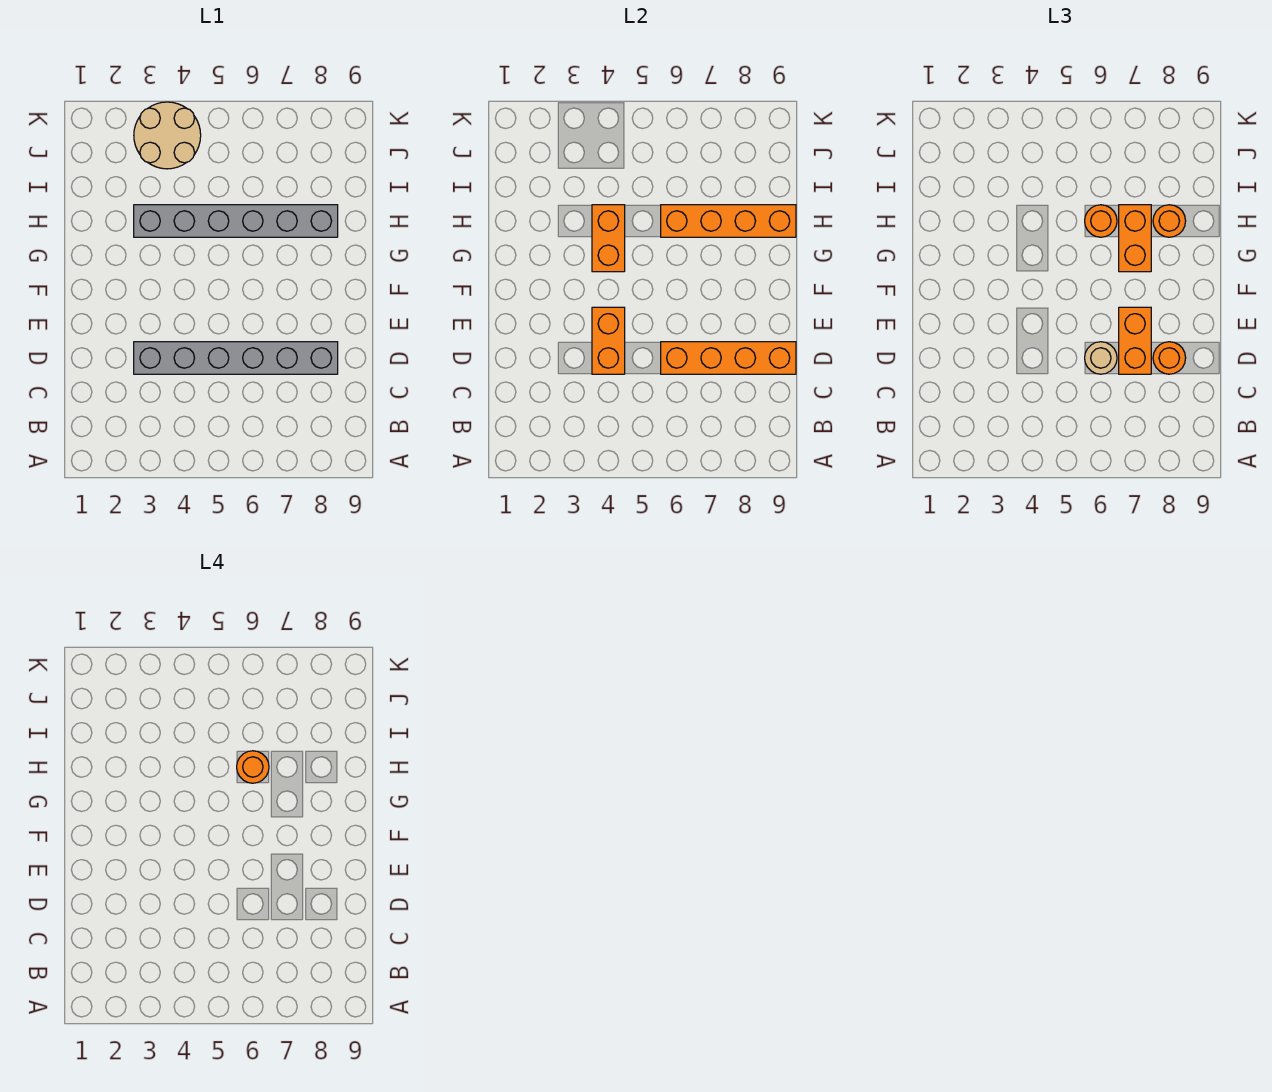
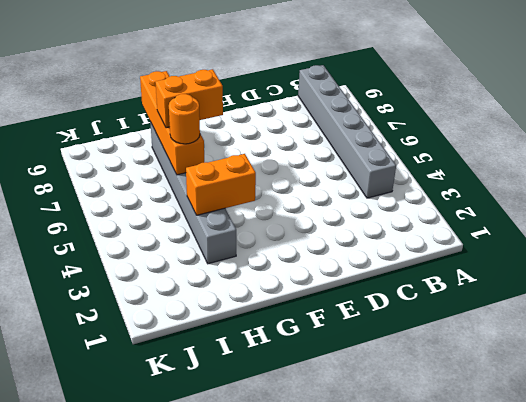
grey brick B4:B9 level 1 -> grey brick D3:D8 level 1
none -> tan round brick J3:K4 level 1
none -> orange brick D4:E4 level 2
none -> orange brick D6:D9 level 2

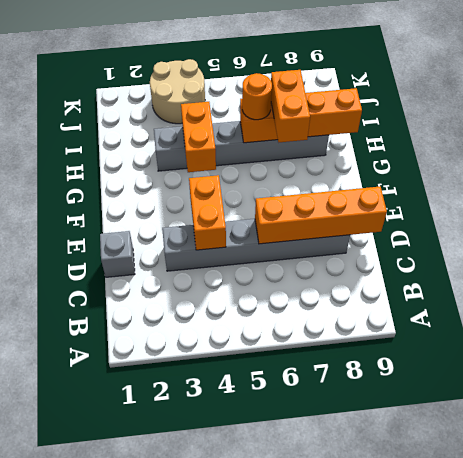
grey brick D1 level 1 -> none
none -> tan round brick D6 level 3
none -> orange brick D7:E7 level 3
none -> orange round brick D8 level 3

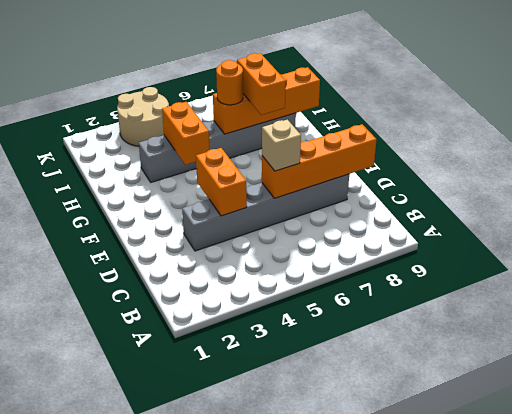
tan brick D6 level 3 -> tan round brick D6 level 3
none -> orange brick D7:E7 level 3
none -> orange round brick D8 level 3
none -> orange round brick H8 level 3

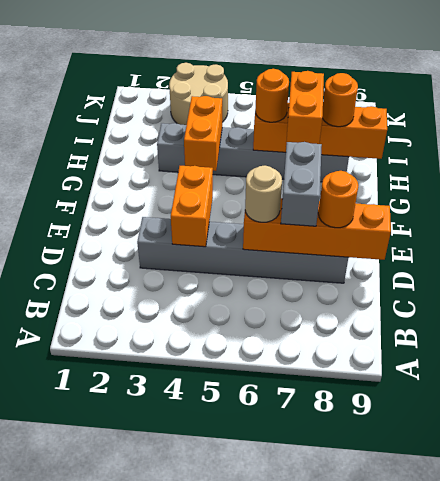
grey brick D7:E7 level 3 -> orange brick D7:E7 level 3
none -> orange round brick H6 level 4

